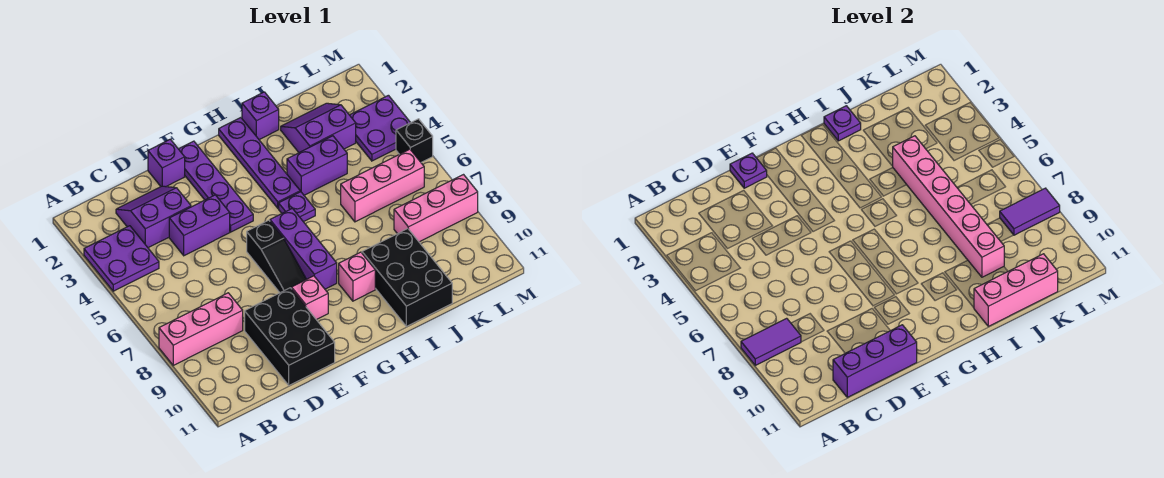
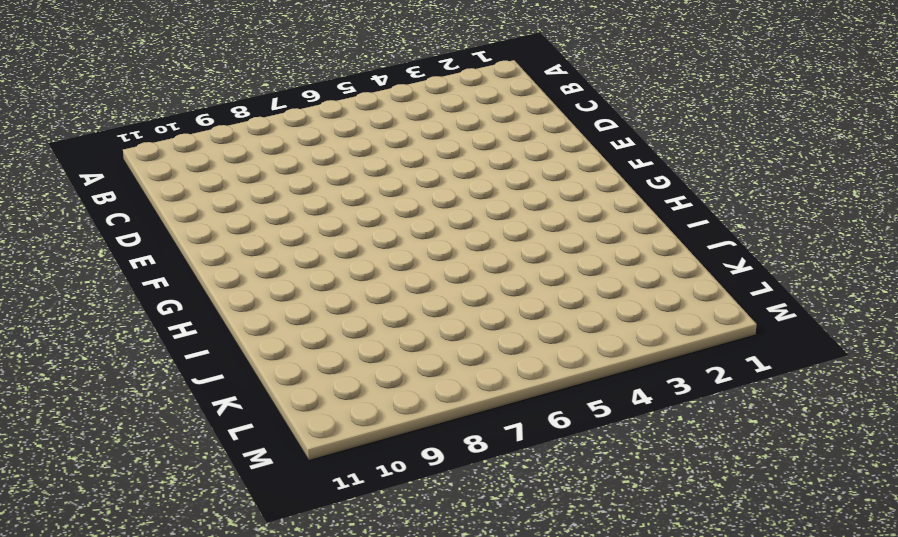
none -> purple plate A3:B4 level 1
none -> pink brick A8:C8 level 1
none -> purple slope C2:D3 level 1 top 3

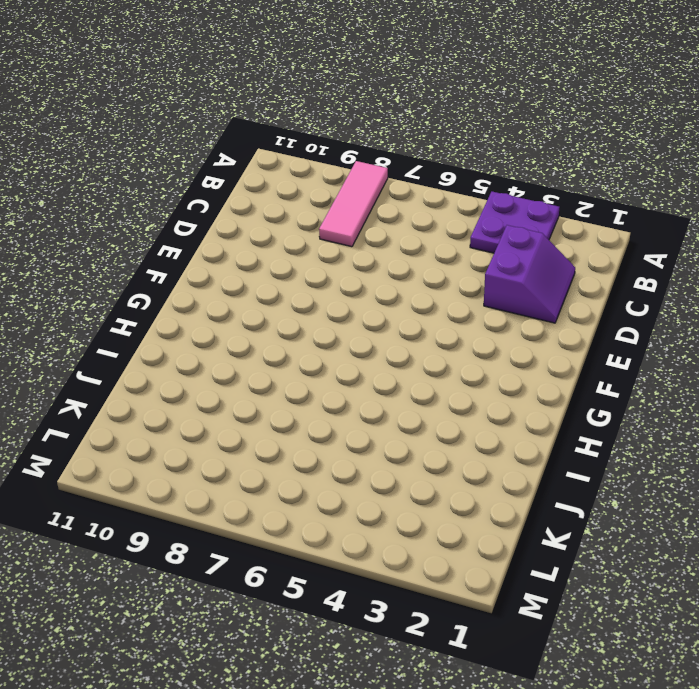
pink tile A8:C8 level 1 -> pink brick A8:C8 level 1
none -> purple brick D4:E4 level 1
none -> black brick D9:E11 level 1
none -> purple brick E1 level 1

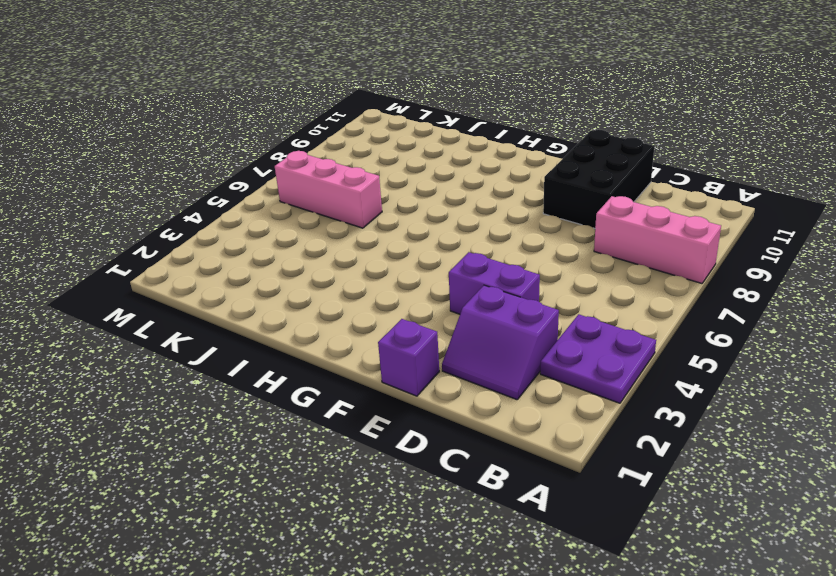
none -> purple plate F1:F4 level 1
none -> black slope F6:F8 level 1 top 6
none -> pink brick F9 level 1

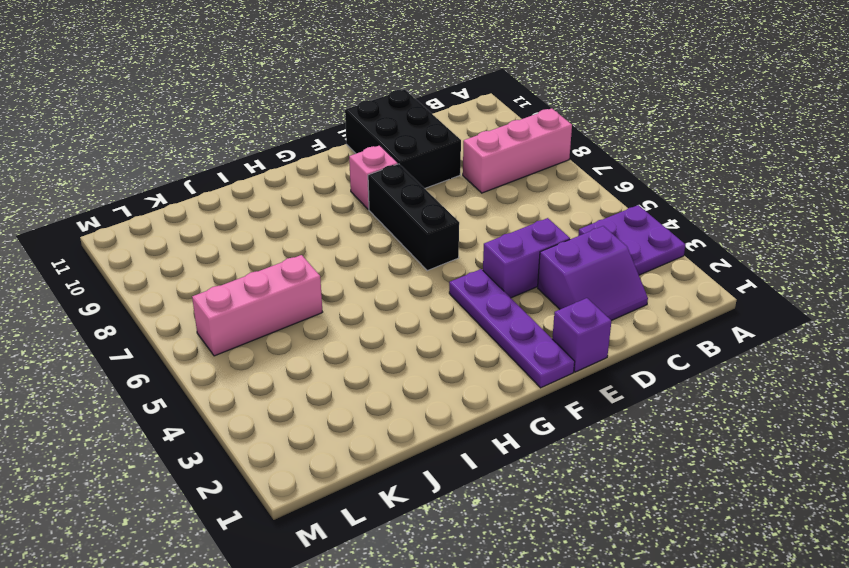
black brick F6:F8 level 1 -> black slope F6:F8 level 1 top 6
none -> purple brick G6:G8 level 1
none -> purple plate H1:H4 level 1
none -> purple plate H5 level 1

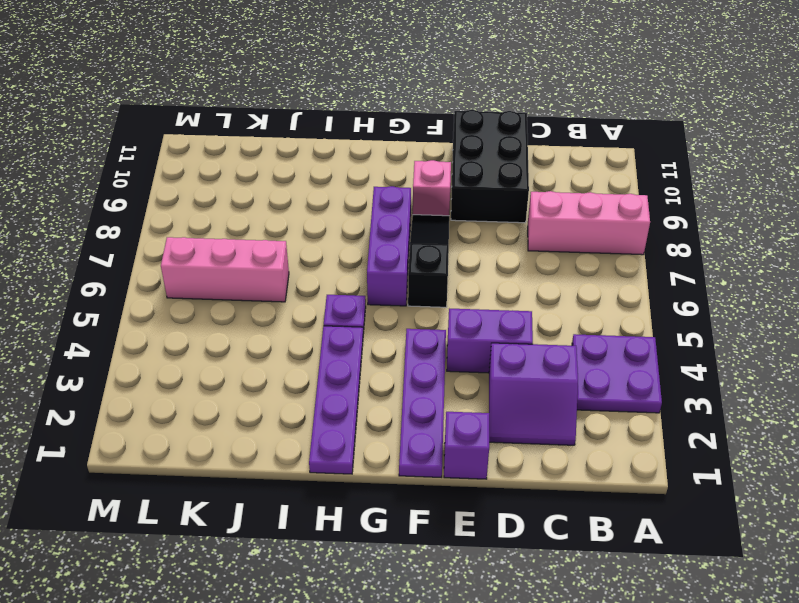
none -> pink brick H9 level 1
none -> purple brick I1 level 1
none -> purple brick I4:J4 level 1

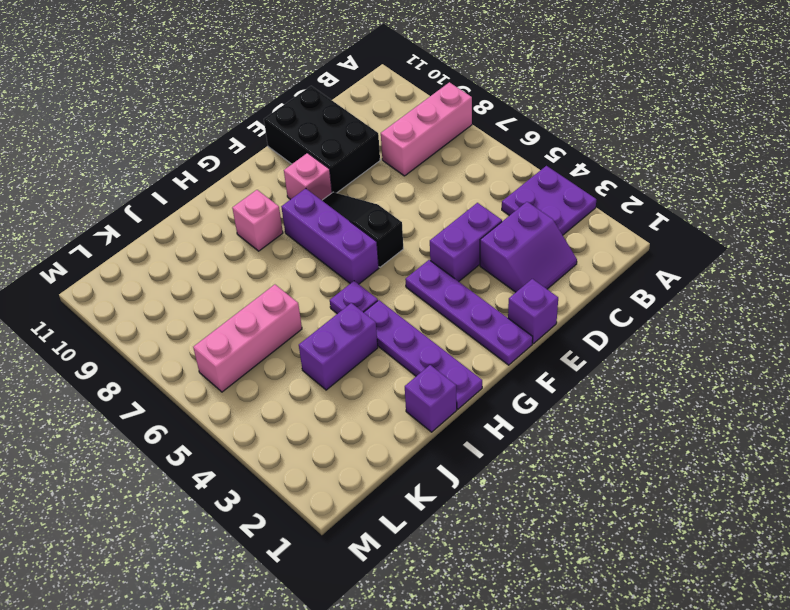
none -> black brick I9:J11 level 1
none -> purple slope J2:K3 level 1 top 3
none -> pink brick K8:M8 level 1

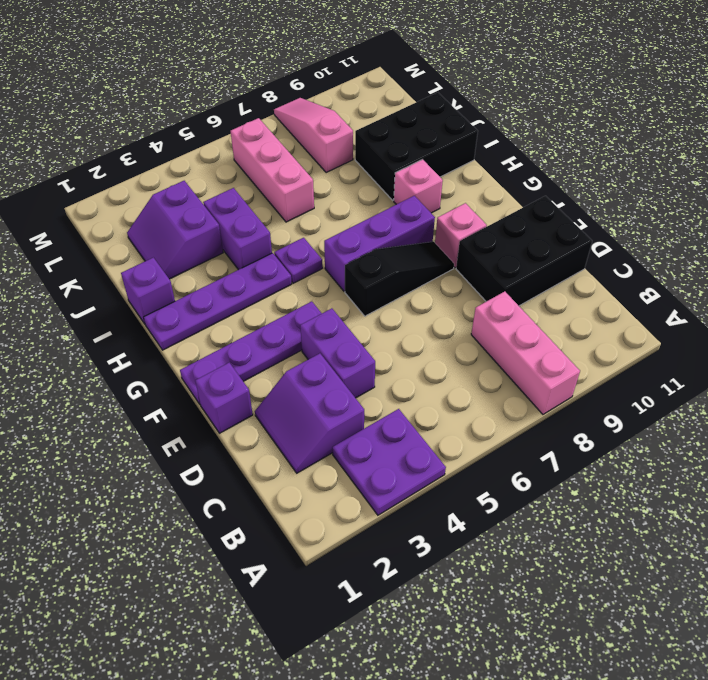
pink slope K8:M8 level 1 top K -> pink brick K8:M8 level 1
none -> purple plate L3:M4 level 1
none -> black brick M5 level 1
none -> purple tile A8:B8 level 2

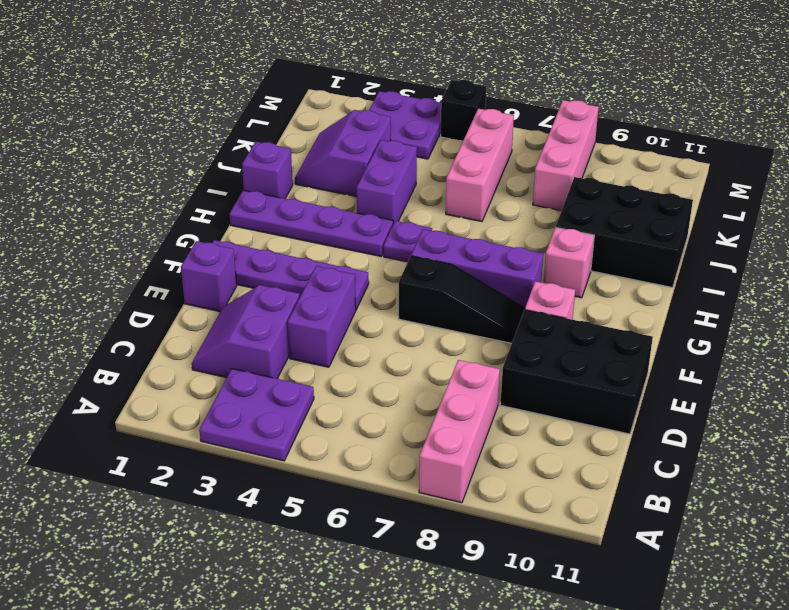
none -> purple tile A8:B8 level 2
none -> purple brick C11:E11 level 2
none -> purple plate E1 level 2

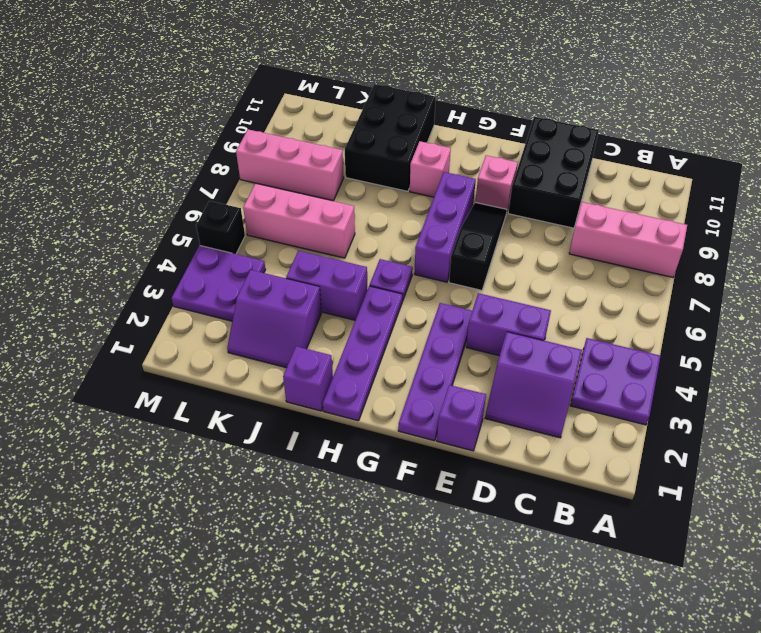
none -> purple tile A8:B8 level 2
none -> purple brick C11:E11 level 2
none -> purple plate E1 level 2

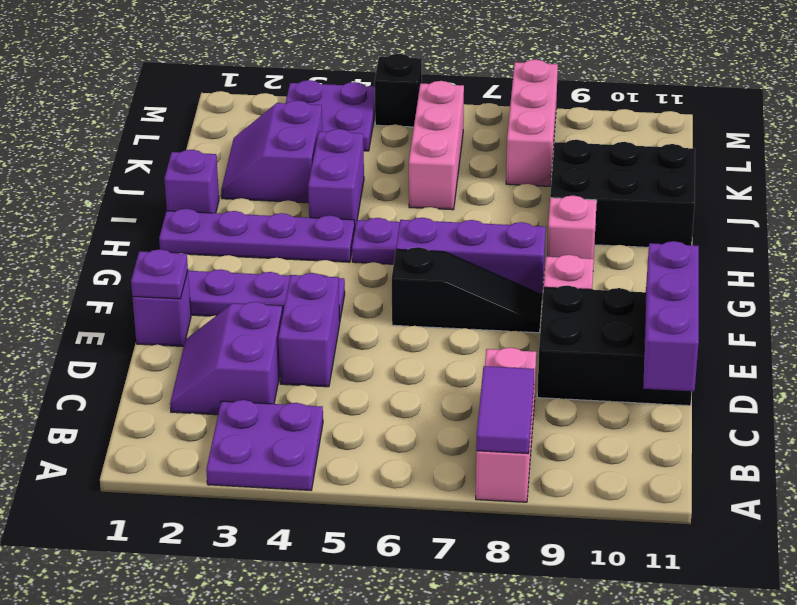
none -> purple plate I1 level 2
none -> pink brick I11:K11 level 2
none -> pink brick J4:J9 level 2

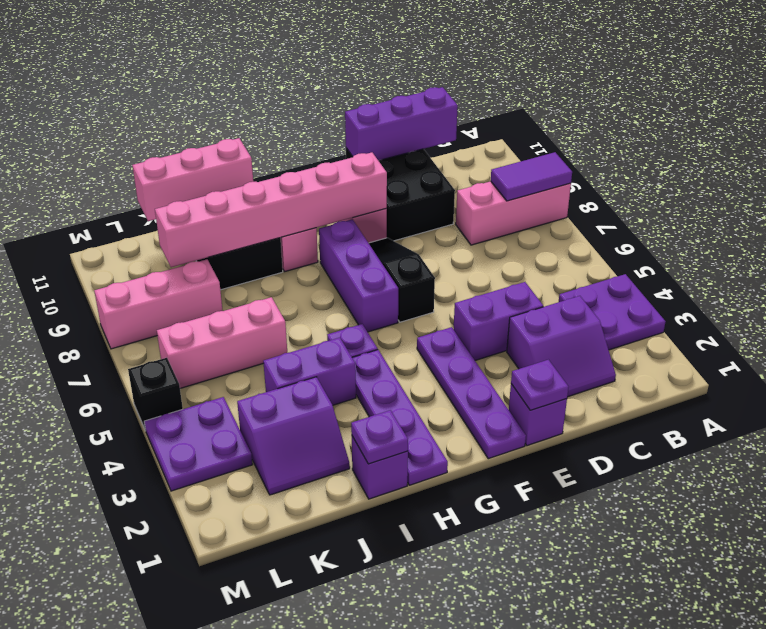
pink brick F9:K9 level 2 -> pink brick J4:J9 level 2
none -> purple tile L8:M8 level 2

